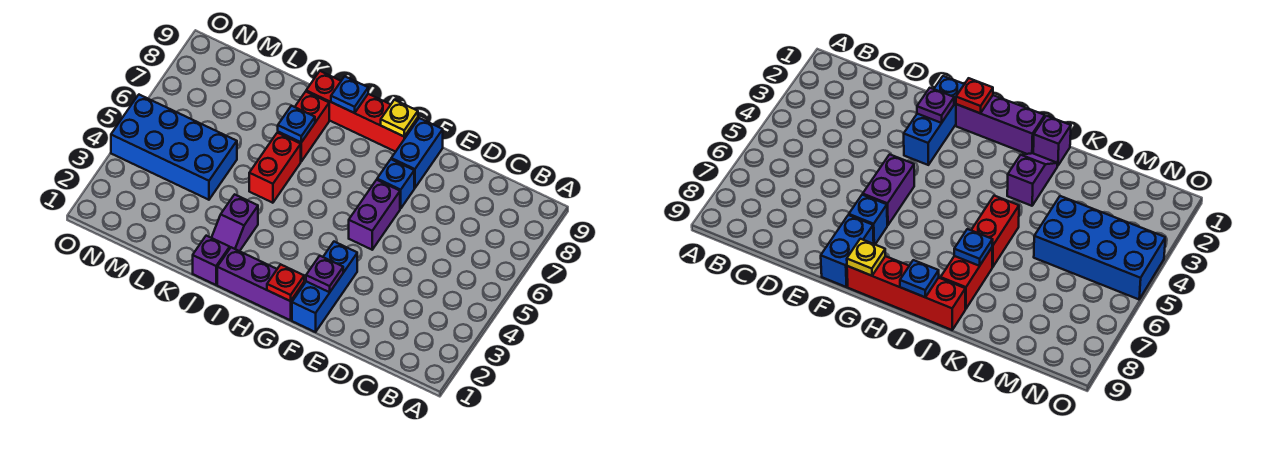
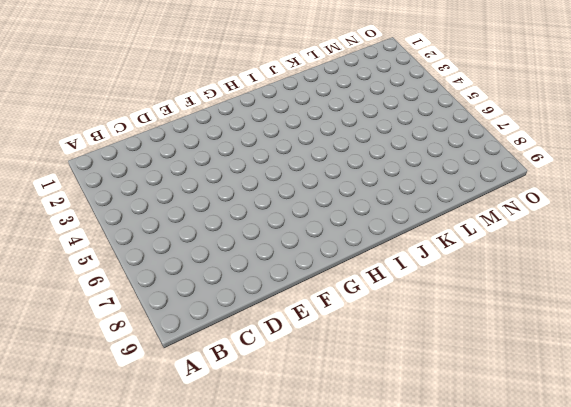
none -> blue brick F1:F3 level 1
none -> purple brick F5:F6 level 1
none -> blue brick F7 level 1

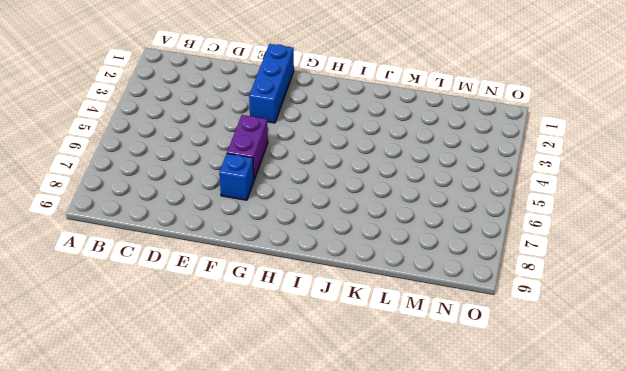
none -> blue brick F8:F9 level 1
none -> purple brick G1:I1 level 1
none -> red brick G9:J9 level 1

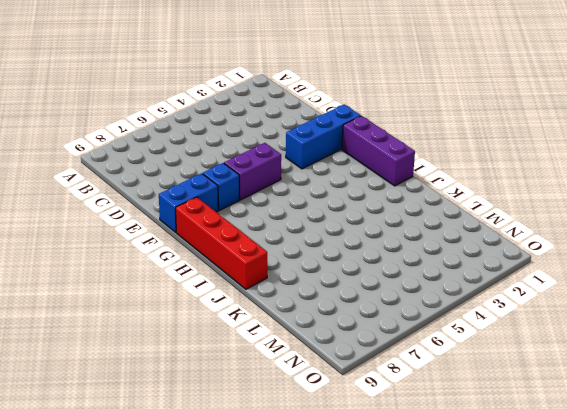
none -> purple brick J1 level 1
none -> purple slope J2:J3 level 1 top 3
none -> red brick J5:J6 level 1

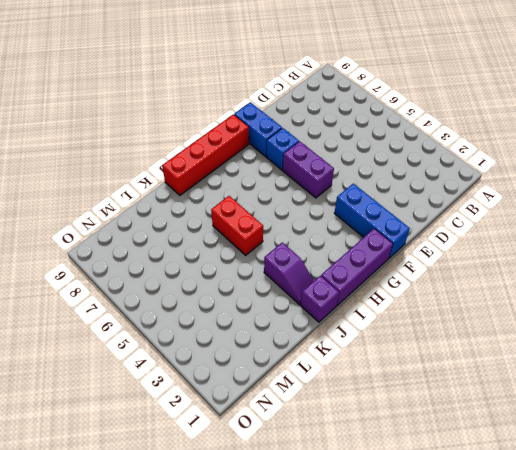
none -> red brick J7:J8 level 1
none -> blue brick L4:O5 level 1
none -> purple plate F2 level 2

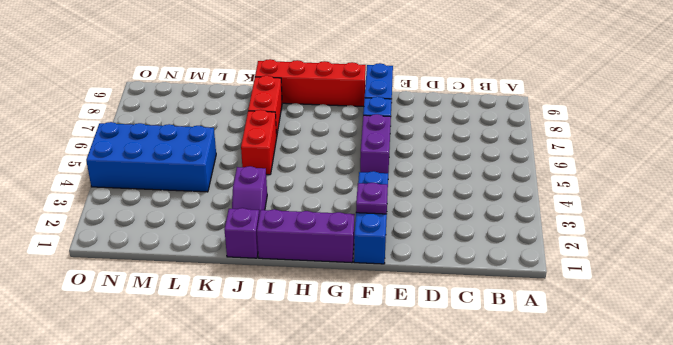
none -> red plate G1 level 2
none -> yellow plate G9 level 2
none -> blue plate I9 level 2

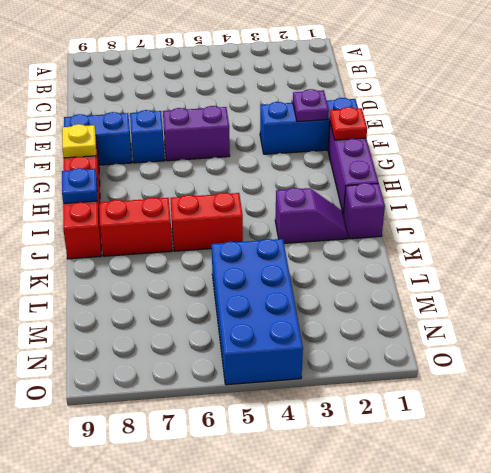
none -> blue plate J7 level 2

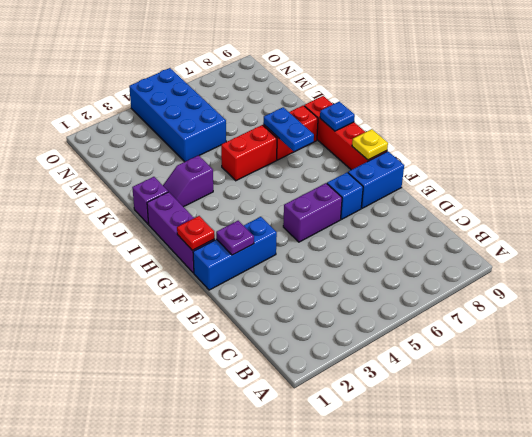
blue plate I7:J7 level 2 -> blue plate J7 level 2

